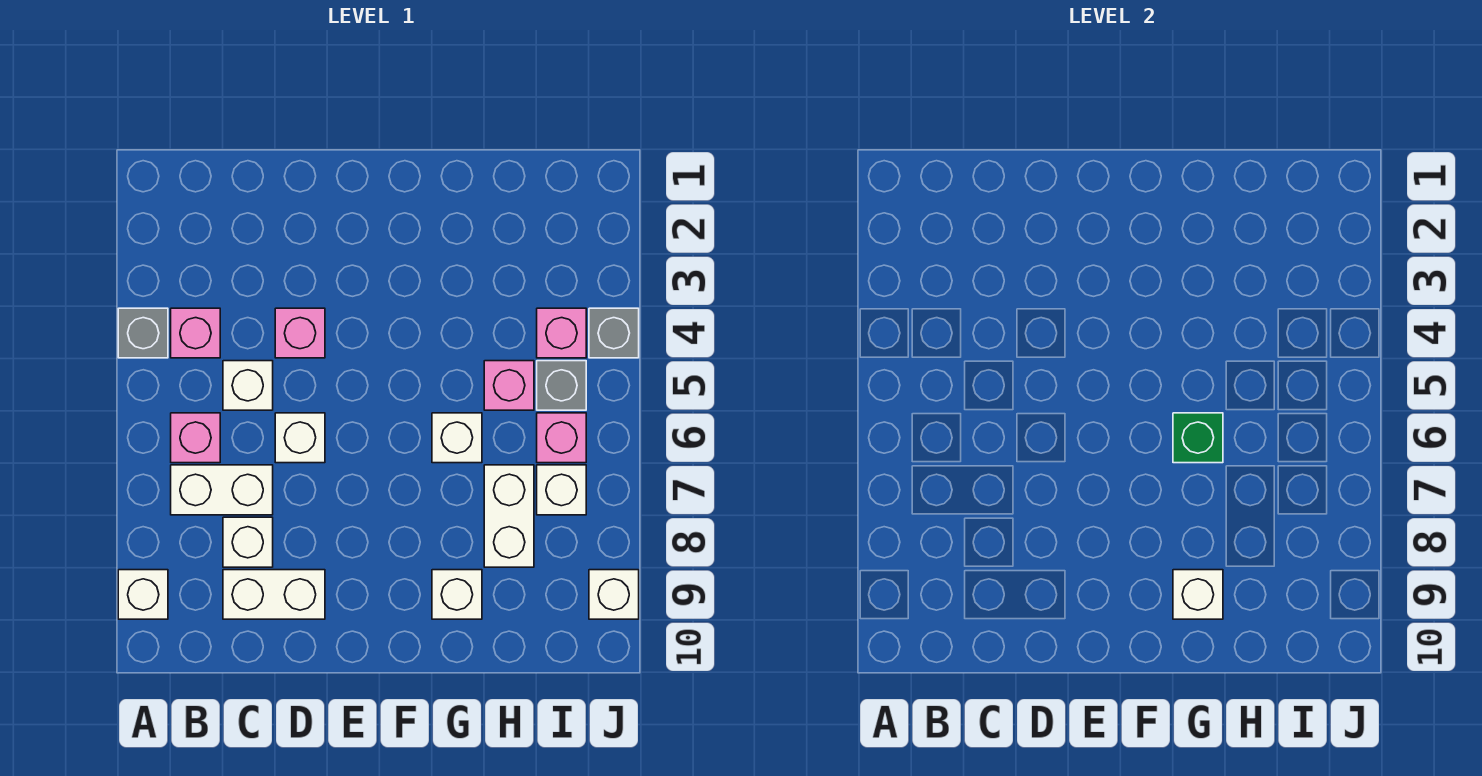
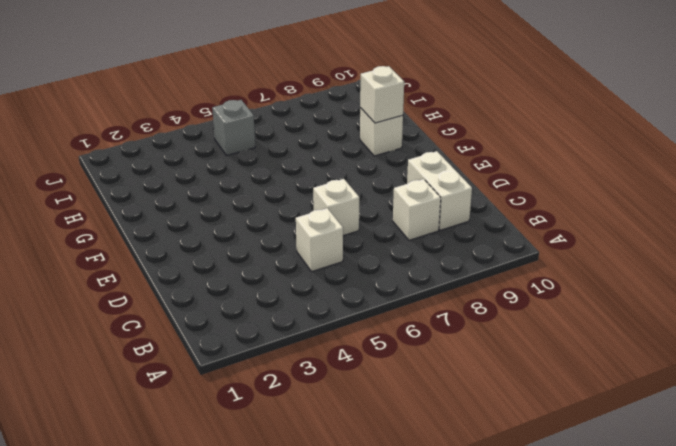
none -> grey brick A4 level 1
none -> white brick A9 level 1
none -> pink brick B4 level 1

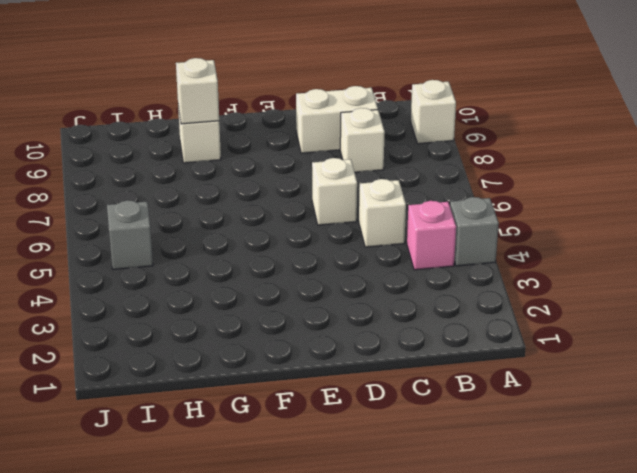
none -> pink brick B6 level 1
none -> white brick B7:C7 level 1
none -> pink brick D4 level 1

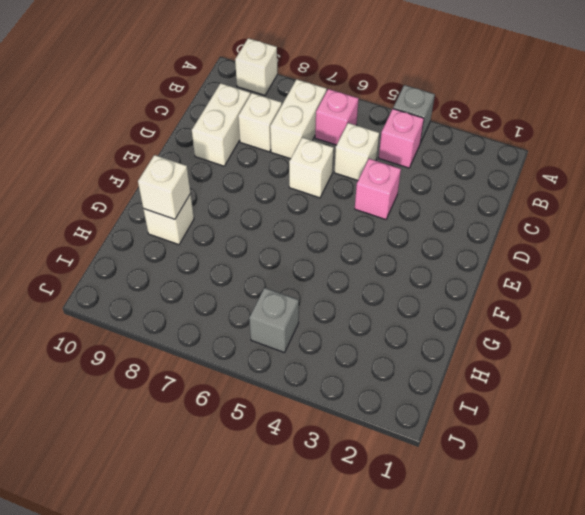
none -> white brick G6 level 1
none -> pink brick H5 level 1
none -> white brick H7:H8 level 1

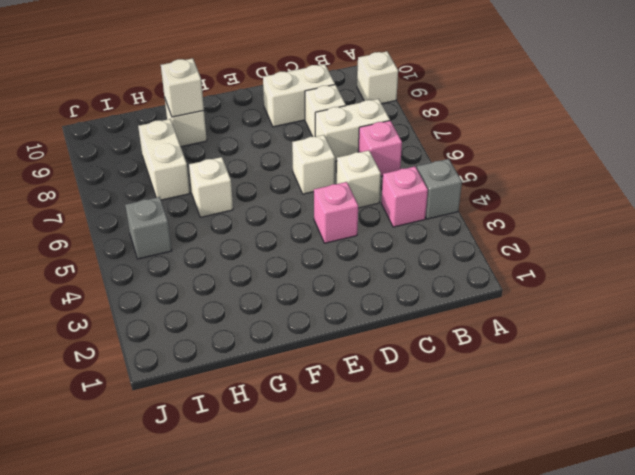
none -> pink brick H5 level 1
none -> pink brick I4 level 1
none -> pink brick I6 level 1

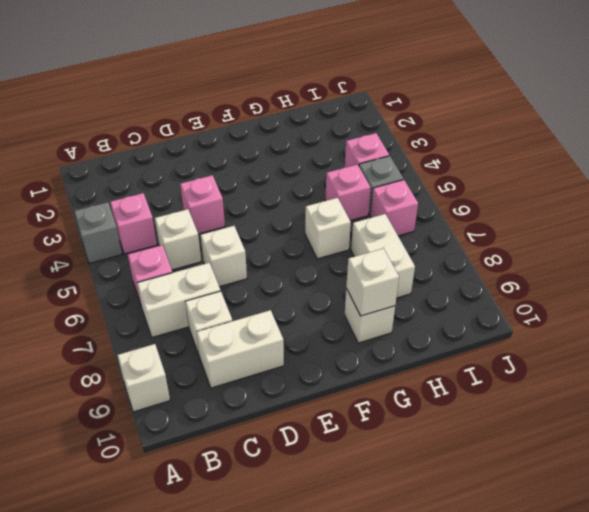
none -> white brick I7 level 1
none -> grey brick J4 level 1
none -> white brick J9 level 1

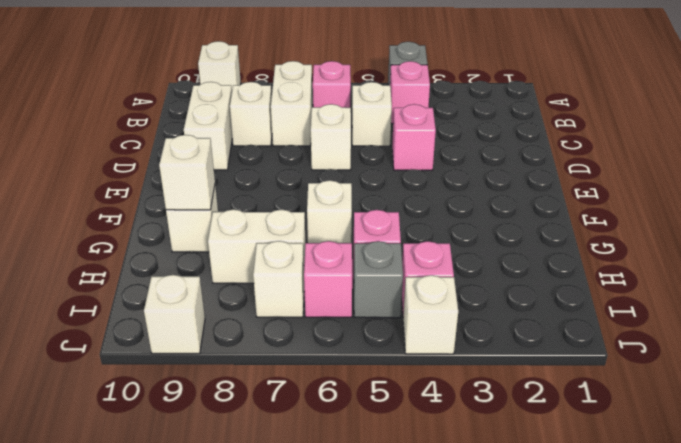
white brick J4 level 1 -> grey brick J4 level 1
none -> green brick G6 level 2

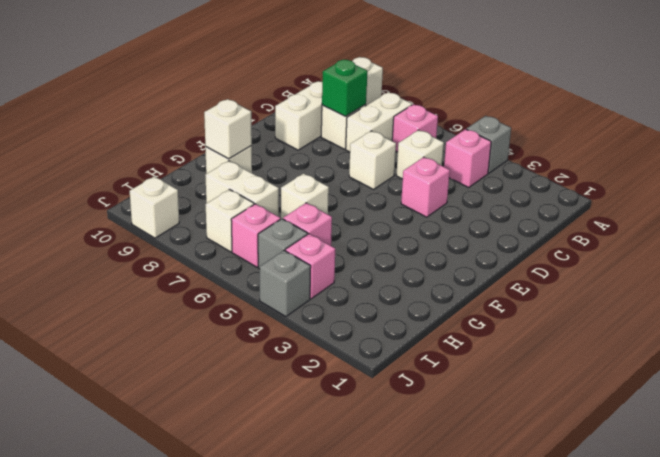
green brick C8 level 2 -> green brick G6 level 2

